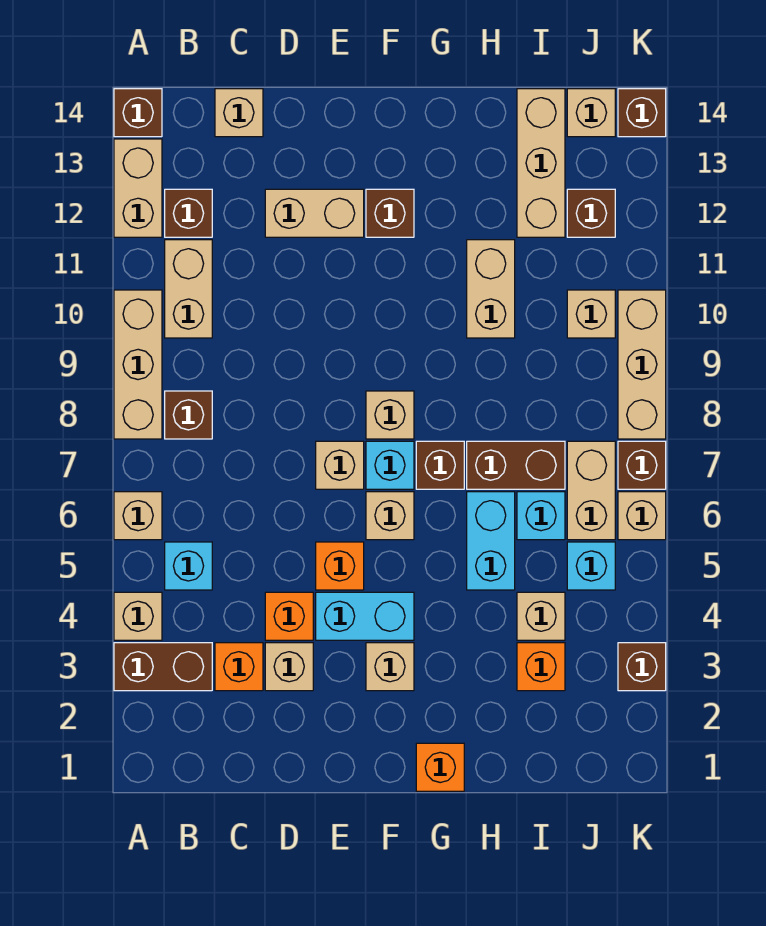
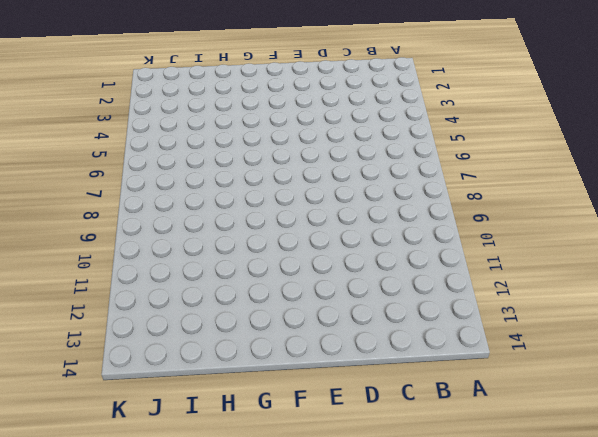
none -> brown brick A3:B3 level 1
none -> tan brick A4 level 1
none -> tan brick A6 level 1
none -> tan brick A8:A10 level 1

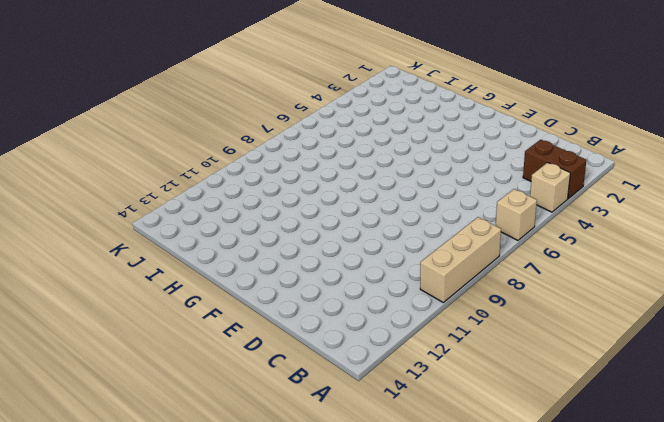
none -> tan brick A12:A13 level 1
none -> brown brick A14 level 1
none -> cyan brick B5 level 1
none -> brown brick B8 level 1

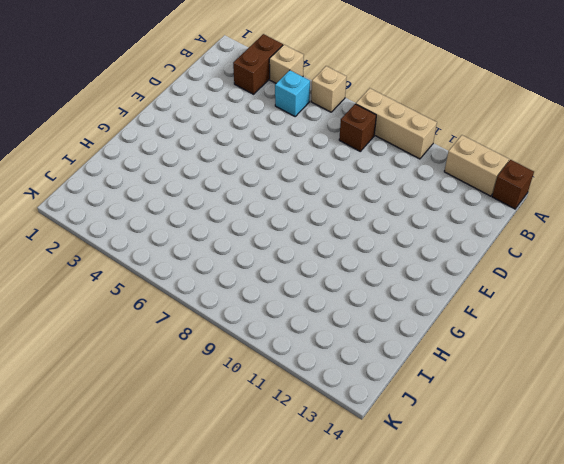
none -> tan brick B10:B11 level 1
none -> brown brick B12 level 1
none -> orange brick C3 level 1
none -> tan brick C14 level 1

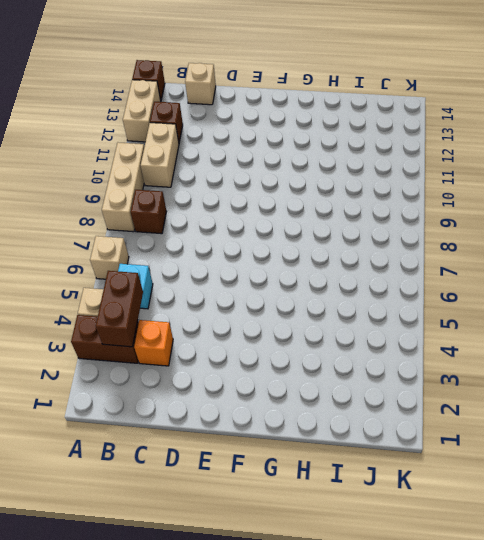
brown brick B3:B4 level 2 -> brown brick H7:I7 level 1
none -> tan brick D3 level 1
none -> orange brick D4 level 1
none -> tan brick D12:E12 level 1
none -> cyan brick E4:F4 level 1

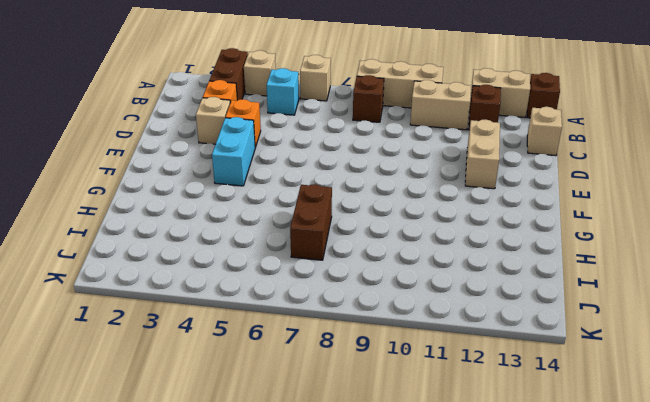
none -> orange brick E5 level 1
none -> tan brick E7 level 1
none -> tan brick F3 level 1
none -> tan brick F6 level 1

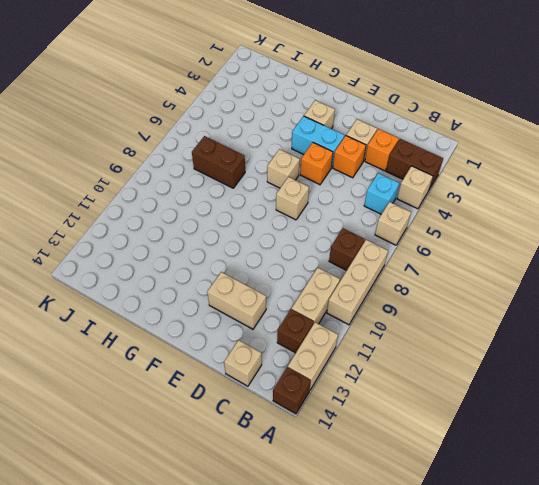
none -> cyan brick F7 level 1
none -> tan brick F8 level 1
none -> brown brick F12 level 1
none -> orange brick G1 level 1

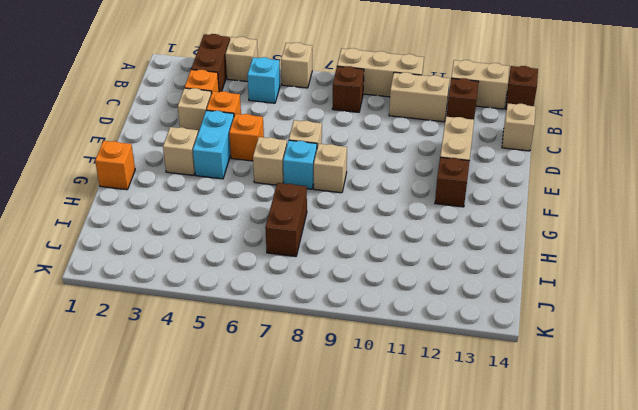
none -> brown brick G7 level 1
none -> cyan brick H5:H6 level 1
none -> tan brick H10:H11 level 1
none -> orange brick I3 level 1

